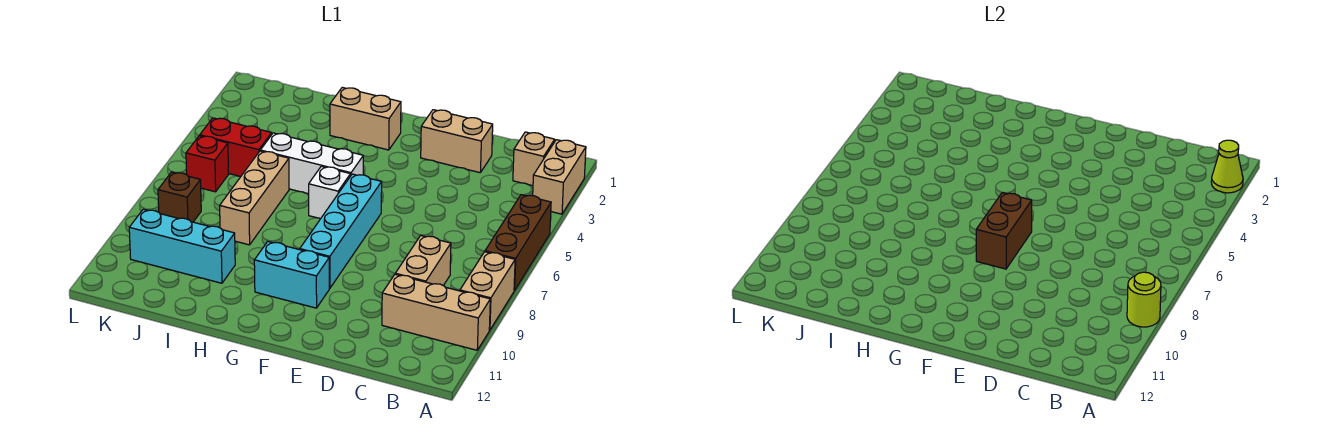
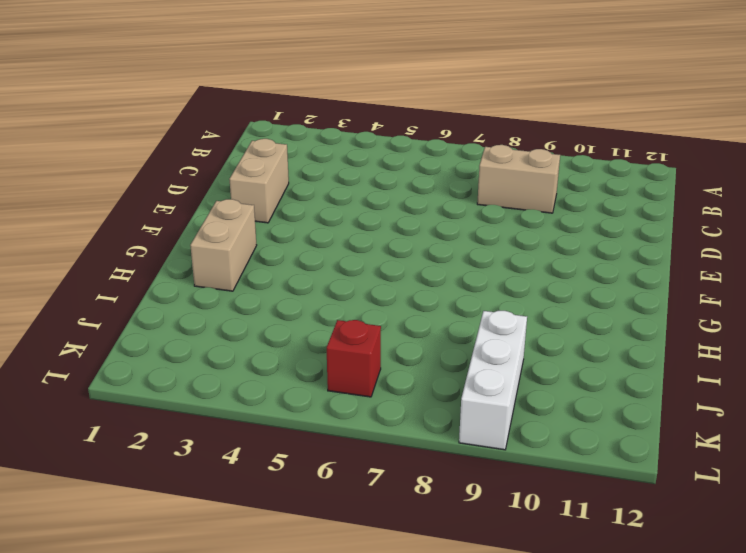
white brick J9:L9 level 1 -> white brick G5:I5 level 1
none -> tan brick A2:A3 level 1
none -> brown brick A5:A7 level 1
none -> tan brick A8:A9 level 1

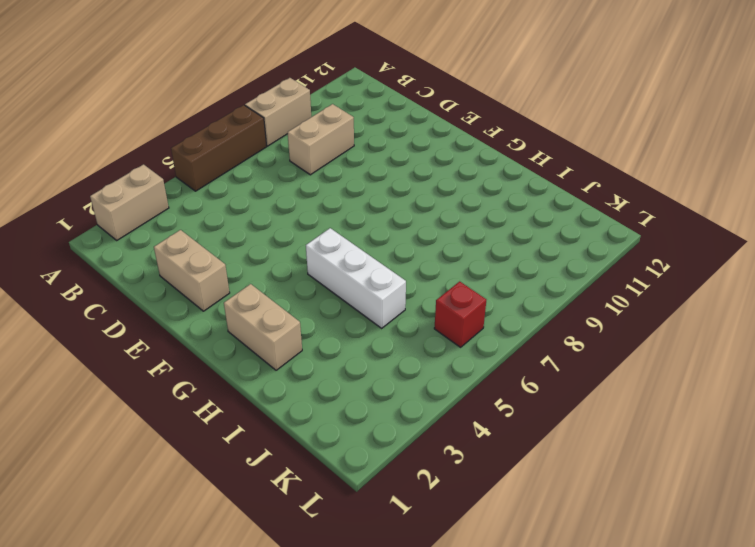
none -> tan brick A10:C10 level 1
none -> tan brick B2 level 1
none -> cyan brick F6:F9 level 1

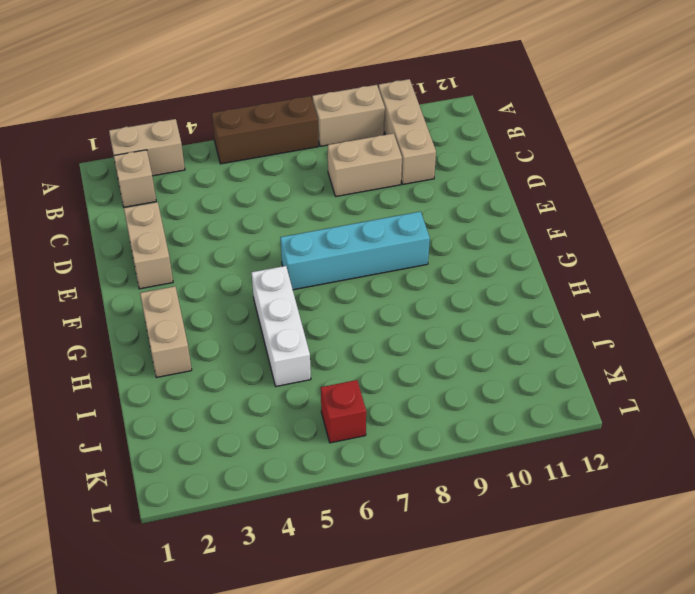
none -> cyan brick F10:G10 level 1
none -> white brick G6 level 1
none -> tan brick I6:I8 level 1

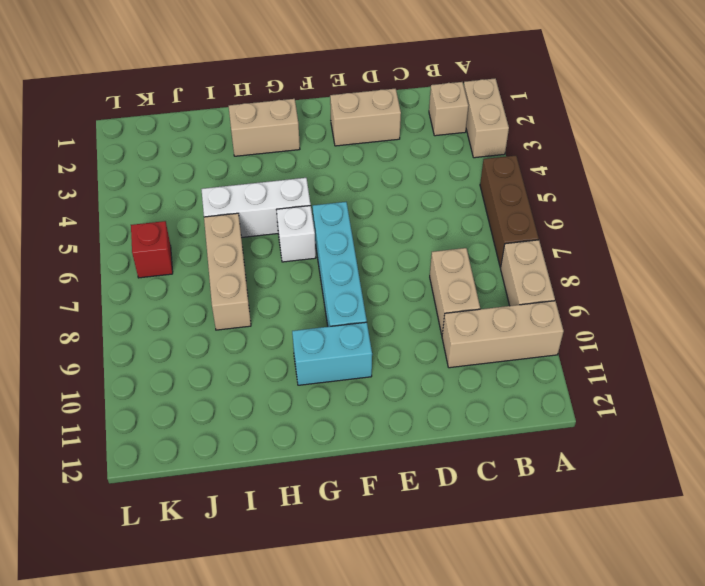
none -> cyan brick I10:K10 level 1
none -> red brick J5:K5 level 1
none -> brown brick K8 level 1

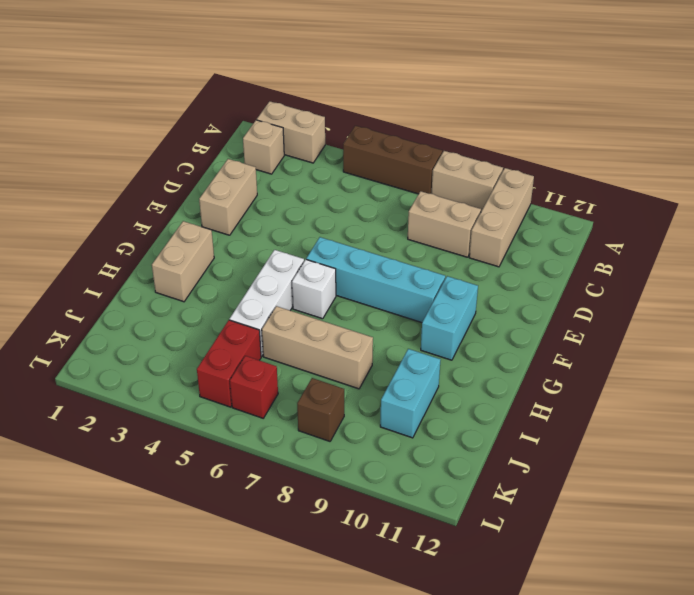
cyan brick I10:J10 level 1 -> cyan brick I10:K10 level 1
none -> lime cone A2 level 2
none -> lime round brick A9 level 2
none -> brown brick F7:F8 level 2

